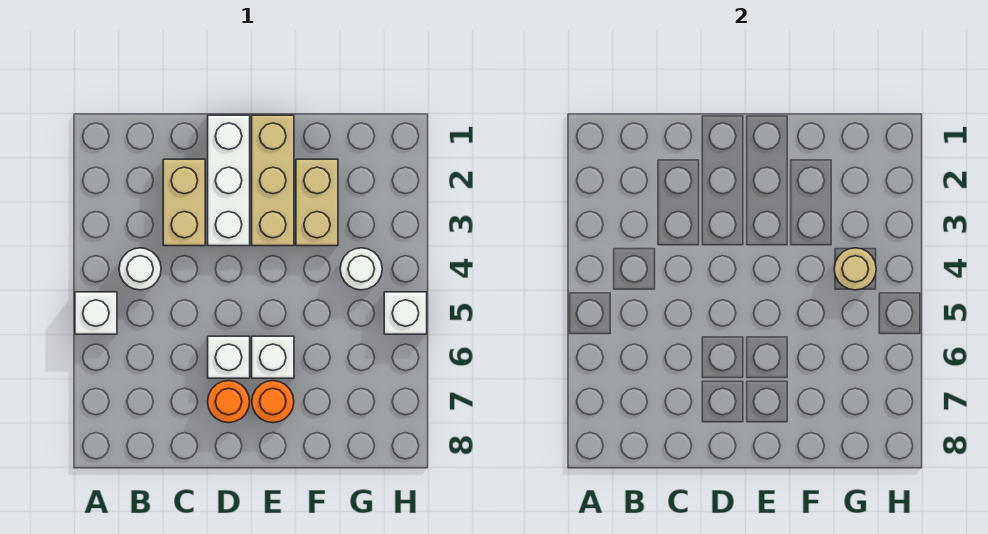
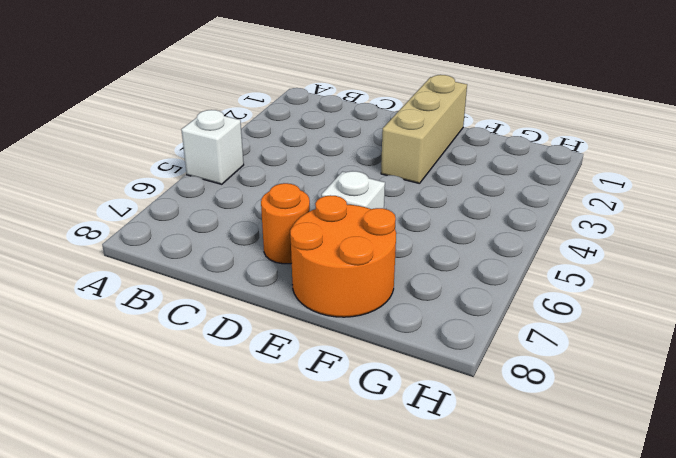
orange round brick E7:F8 level 1 -> orange round brick E7 level 1
none -> white round brick B4 level 1
none -> tan brick C2:C3 level 1
none -> white brick D1:D3 level 1

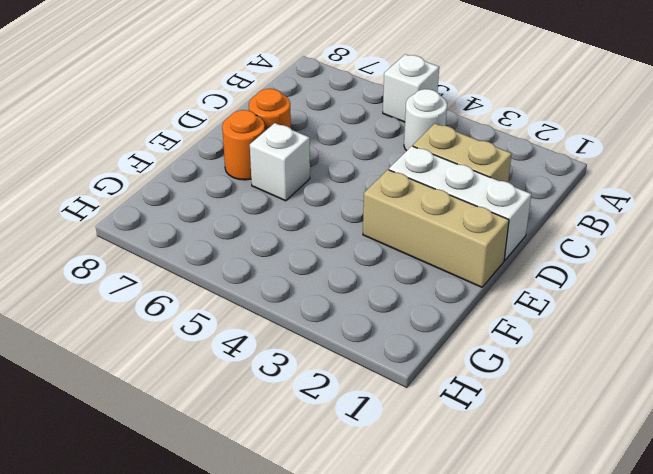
none -> white brick D6 level 1
none -> tan brick F2:F3 level 1
none -> white round brick G4 level 1

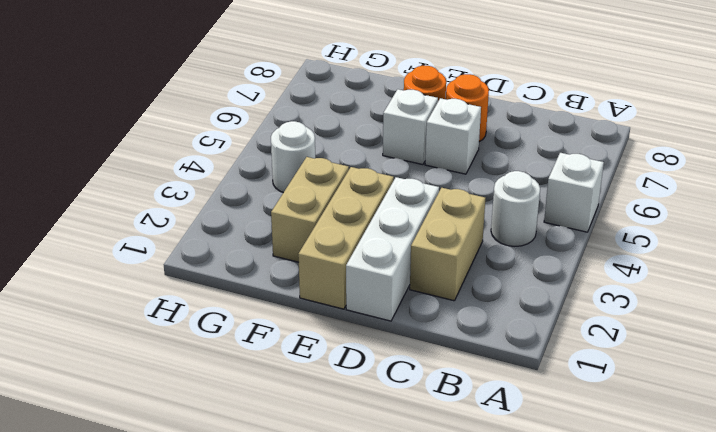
none -> white brick H5 level 1
none -> tan round brick G4 level 2

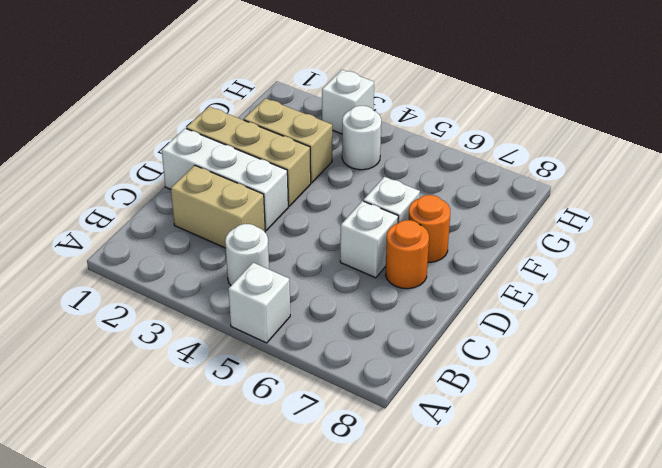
white brick H3 level 1 -> white brick H5 level 1
none -> tan round brick G4 level 2

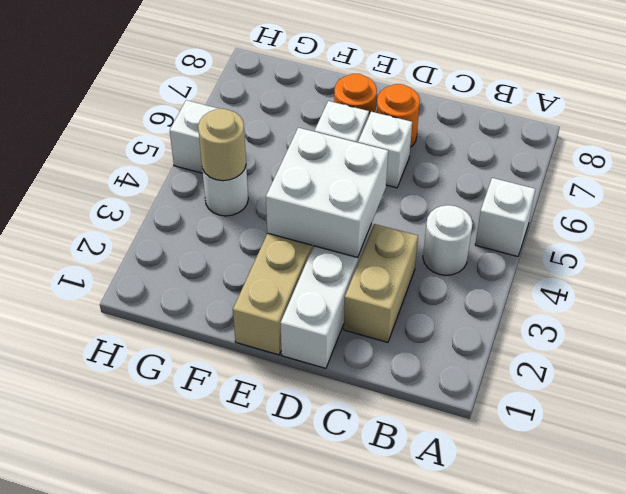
white brick D3:E4 level 2 -> none
none -> tan brick F2:F3 level 1

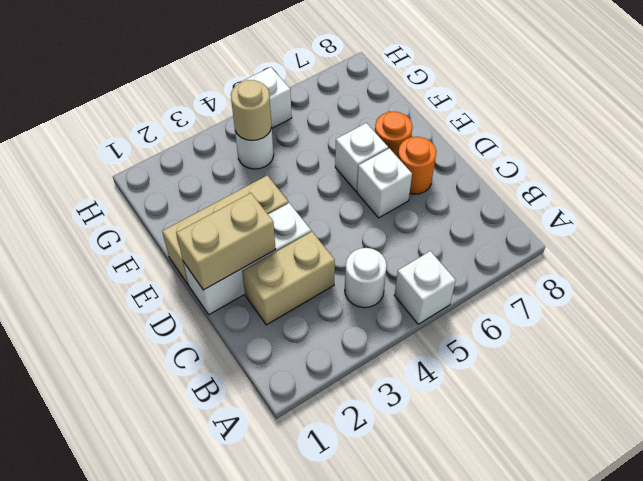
tan brick D1:D2 level 2 -> tan brick F2:F3 level 1

